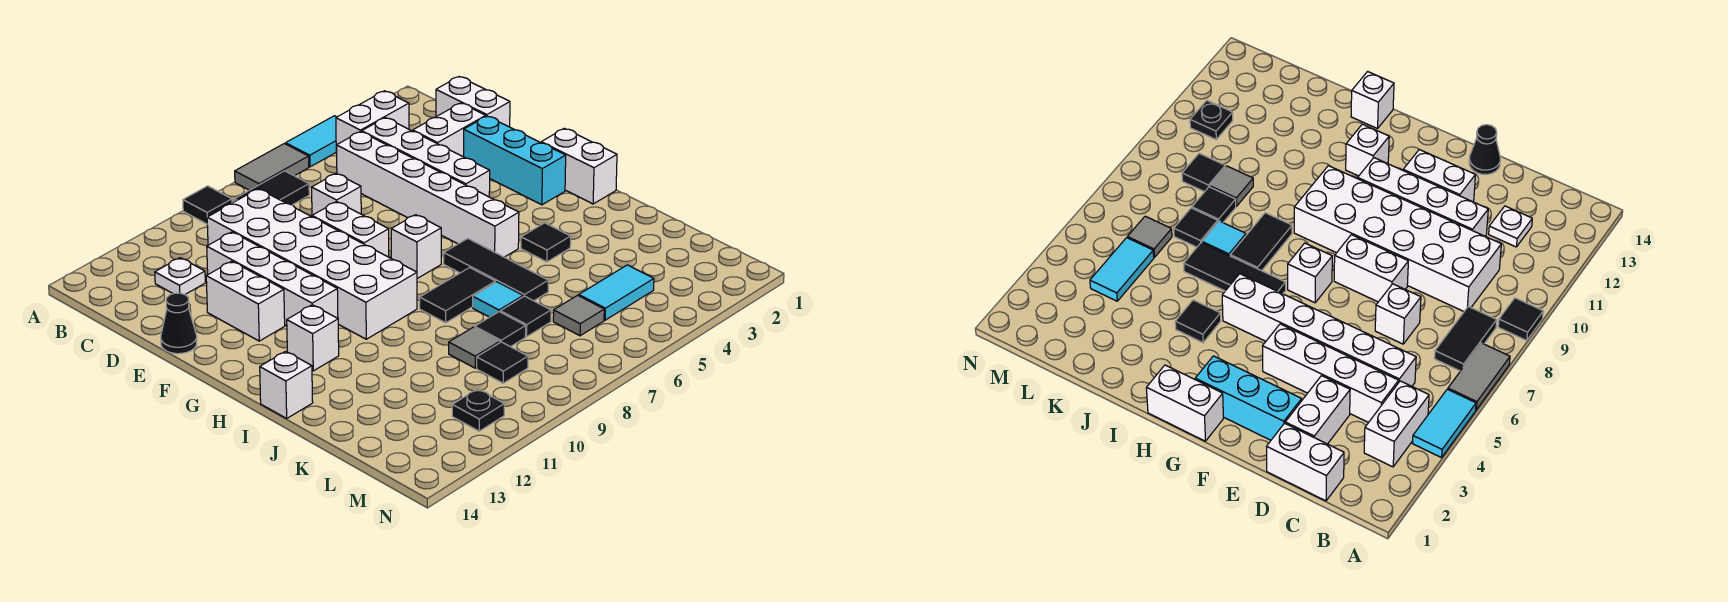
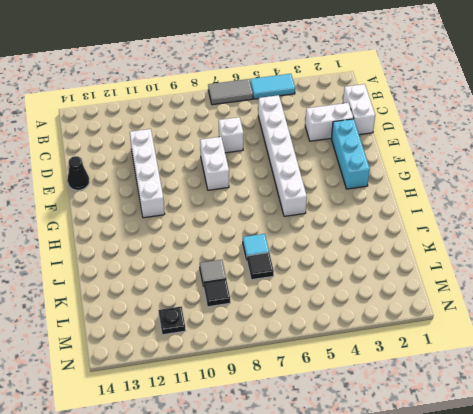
none -> black tile A9 level 1
none -> white brick B3:B4 level 1
none -> black tile B7:B8 level 1
none -> white brick C4:F4 level 1

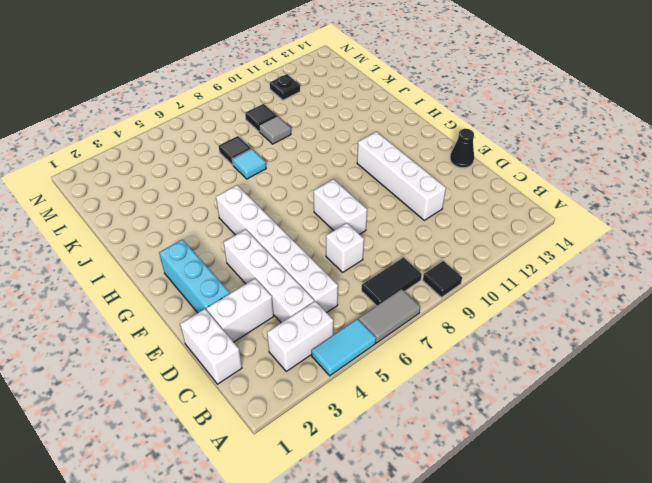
none -> white brick C9:H10 level 1
none -> white plate C12 level 1
none -> white brick E12:F12 level 1
none -> white brick G1:H1 level 1

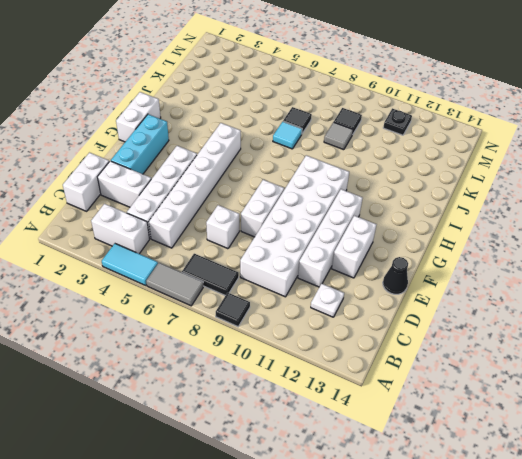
none -> white brick G7 level 1
none -> black tile H6:J6 level 1
none -> white brick H12 level 1
none -> black tile I4 level 1

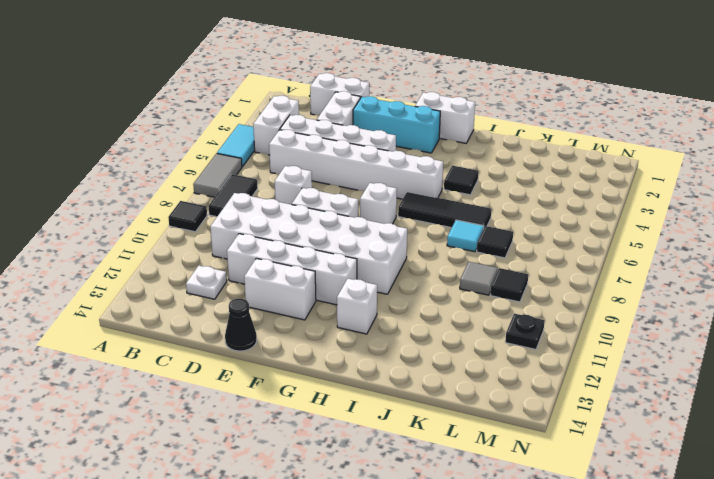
none -> black tile I7:I8 level 1
none -> white brick I14 level 1
none -> black tile K8 level 1
none -> cyan tile L4:L5 level 1

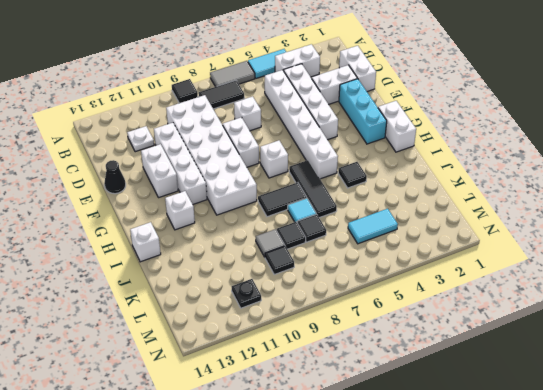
none -> grey tile L6 level 1

